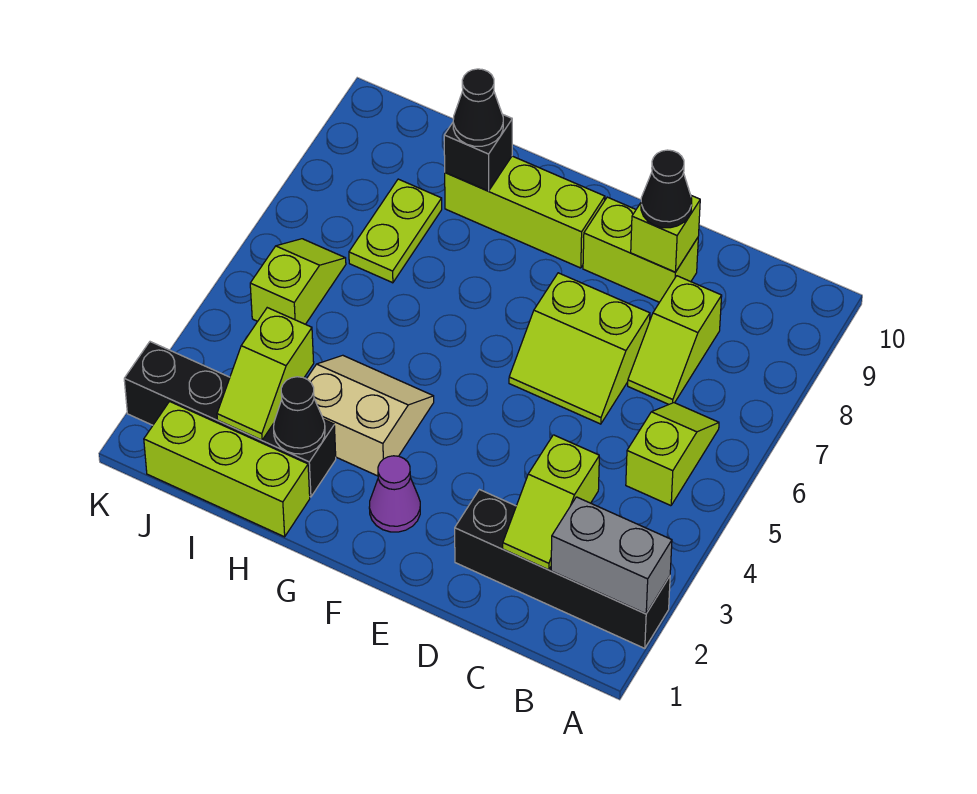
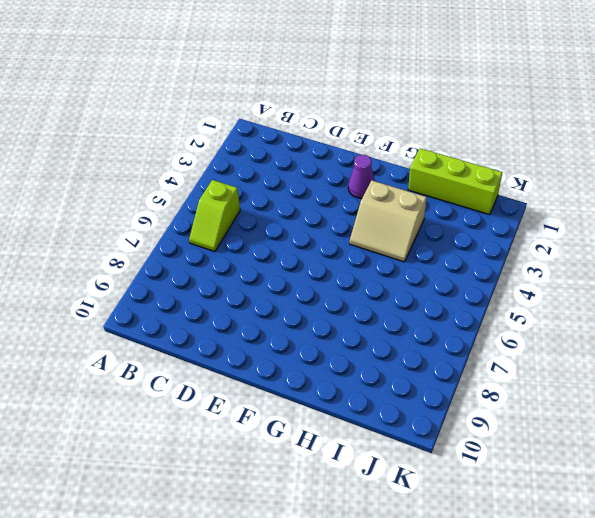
none -> black brick A2:D2 level 1
none -> lime slope C7:C8 level 1 top 8
none -> lime slope D6:E7 level 1 top 7

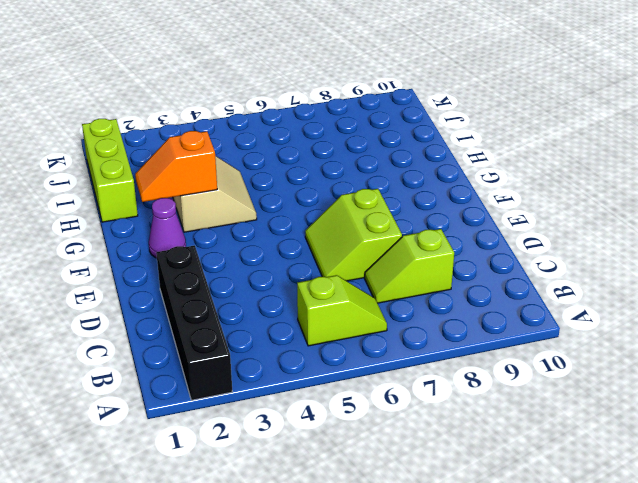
orange slope G2:G3 level 2 top 3 -> none
none -> lime brick D9:E9 level 1
none -> lime brick F9:H9 level 1
none -> black brick H2:K2 level 1

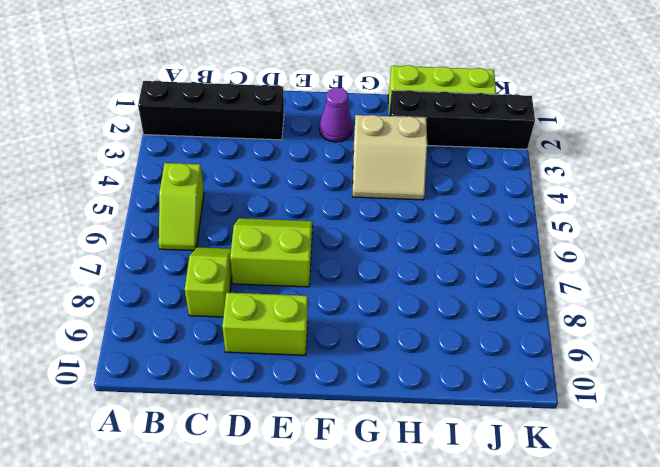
none -> lime brick F9:H9 level 1
none -> lime plate I7:I8 level 1
none -> lime slope J5:J6 level 1 top 5

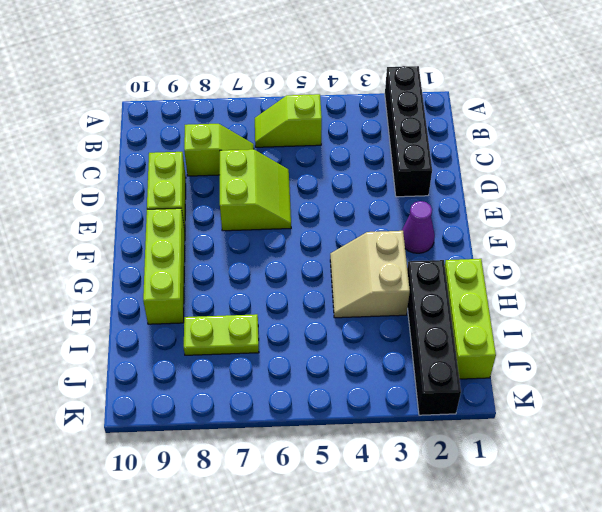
none -> lime slope J5:J6 level 1 top 5
none -> grey brick A2:B2 level 2
none -> lime slope C2:C3 level 2 top 3

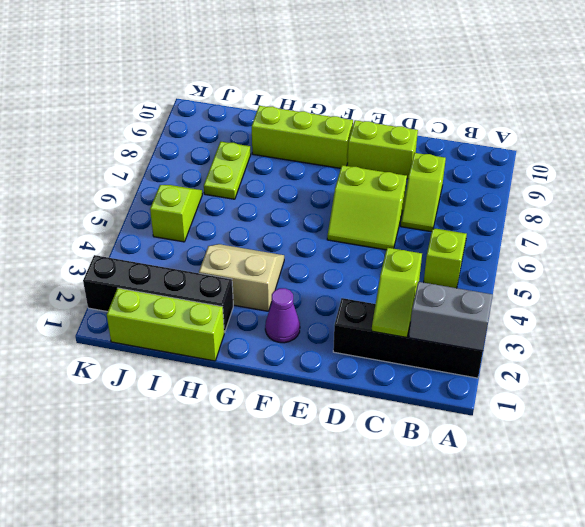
none -> lime brick D9 level 2
none -> black cone H2 level 2
none -> black brick H9 level 2

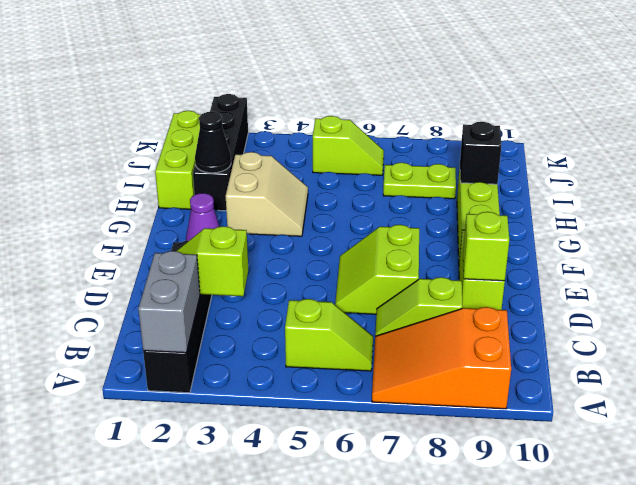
orange slope A7:B9 level 1 top 9 -> none
none -> lime slope I2:I3 level 2 top 3
none -> black cone D9 level 3
none -> black cone H9 level 3

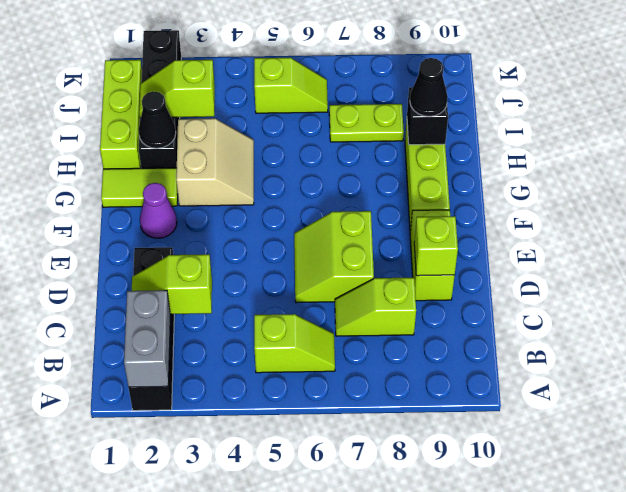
lime tile G1:G2 level 1 -> none
none -> black cone D9 level 3

